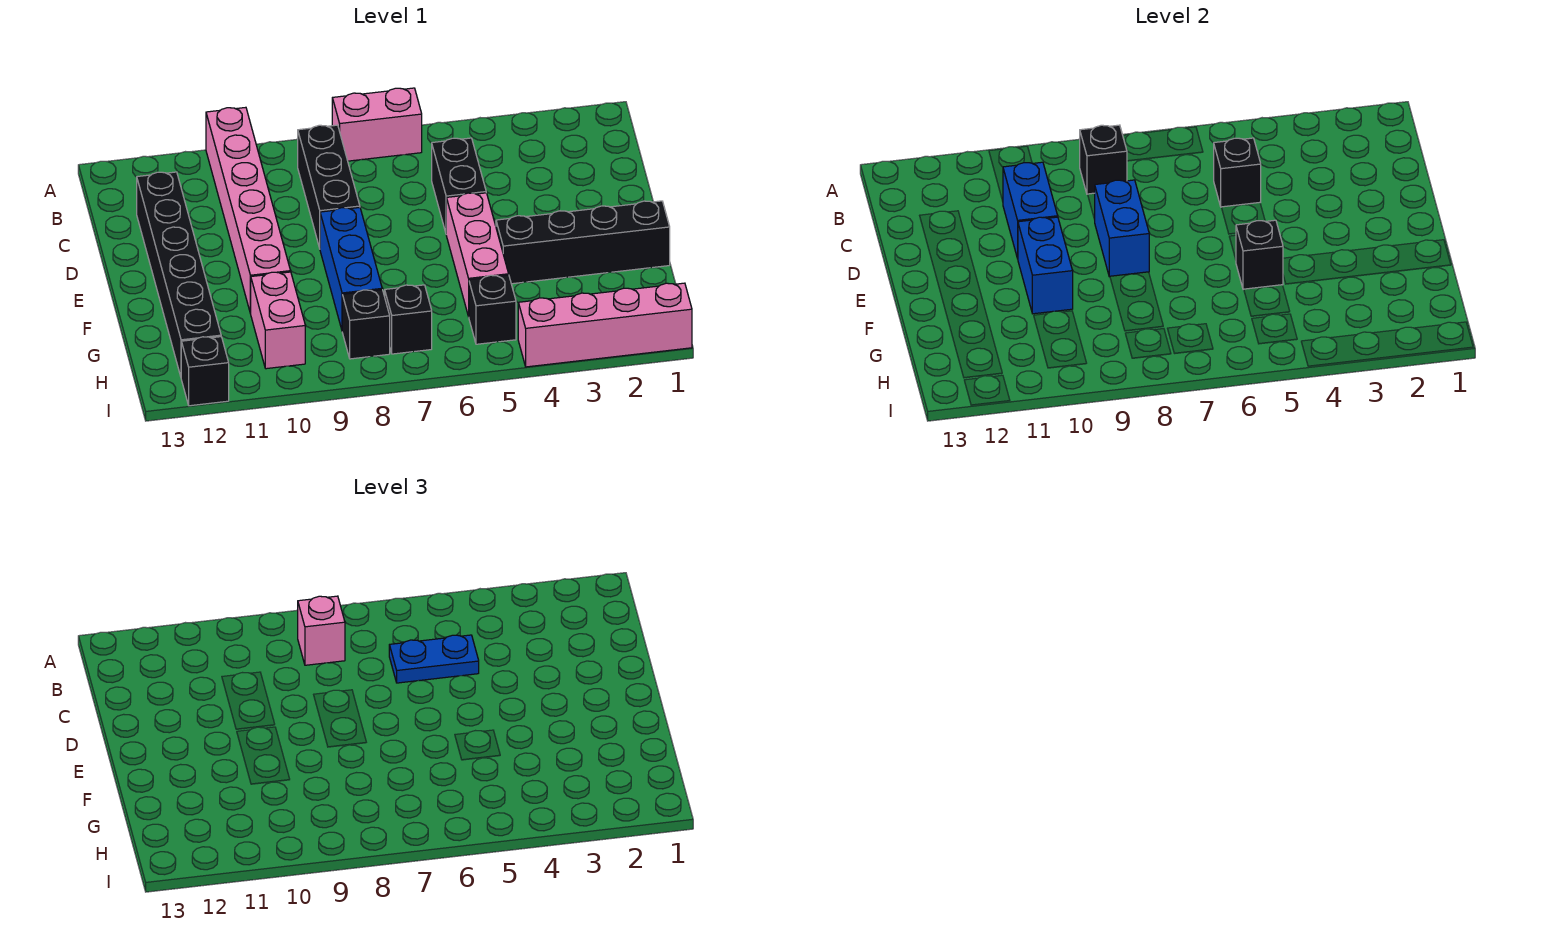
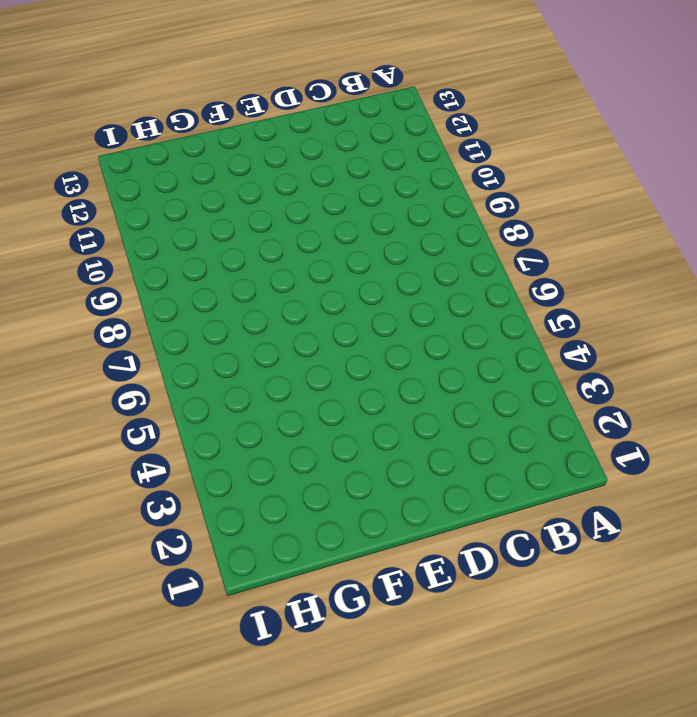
none -> pink brick A6:A7 level 1
none -> pink brick A10:F10 level 1
none -> black brick B8:D8 level 1

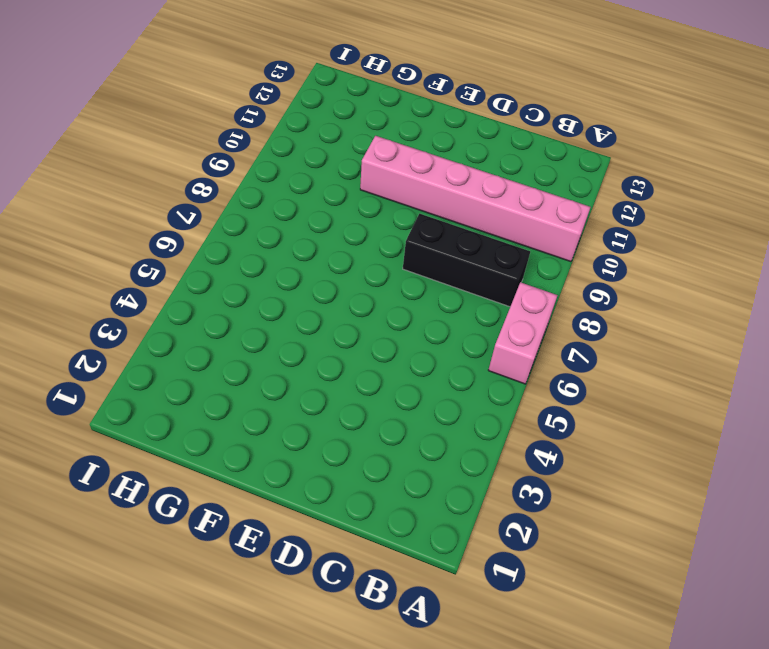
none -> black brick C5:D5 level 1
none -> black brick C12:H12 level 1
none -> pink brick E5:G5 level 1

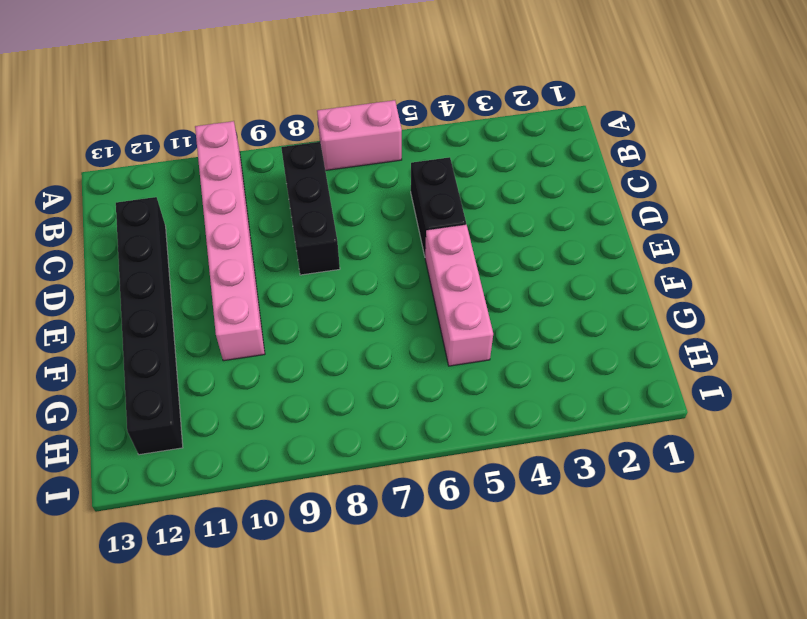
none -> blue brick E8:G8 level 1
none -> black brick F1:F4 level 1
none -> pink brick G10:H10 level 1

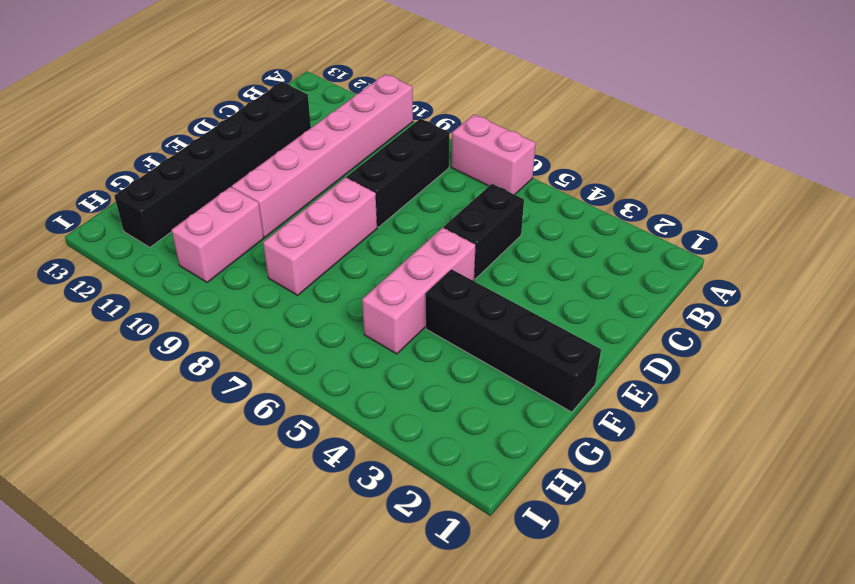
pink brick E8:G8 level 1 -> blue brick E8:G8 level 1
none -> black brick H5 level 1
none -> black brick H7 level 1
none -> black brick H8 level 1

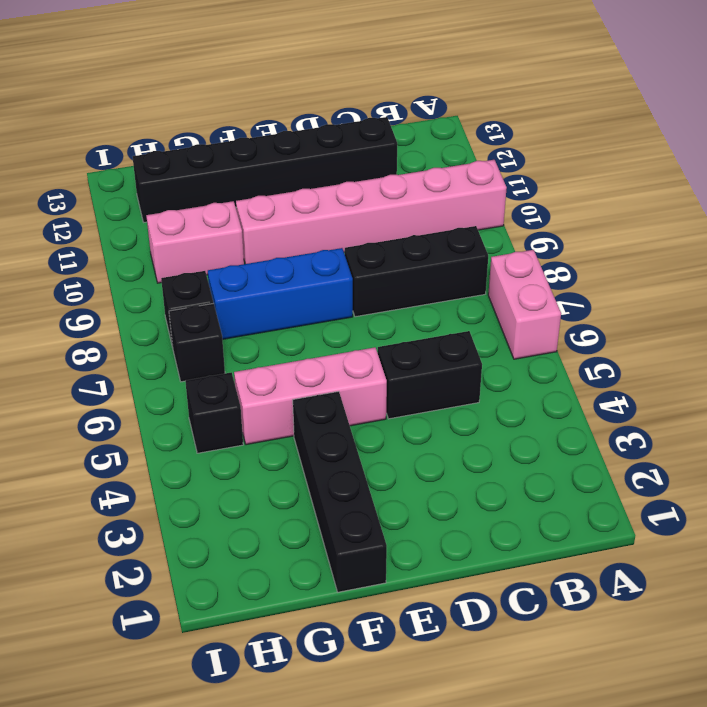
none -> pink brick I1:I4 level 1
none -> black brick I12 level 1
none -> black brick B8 level 2

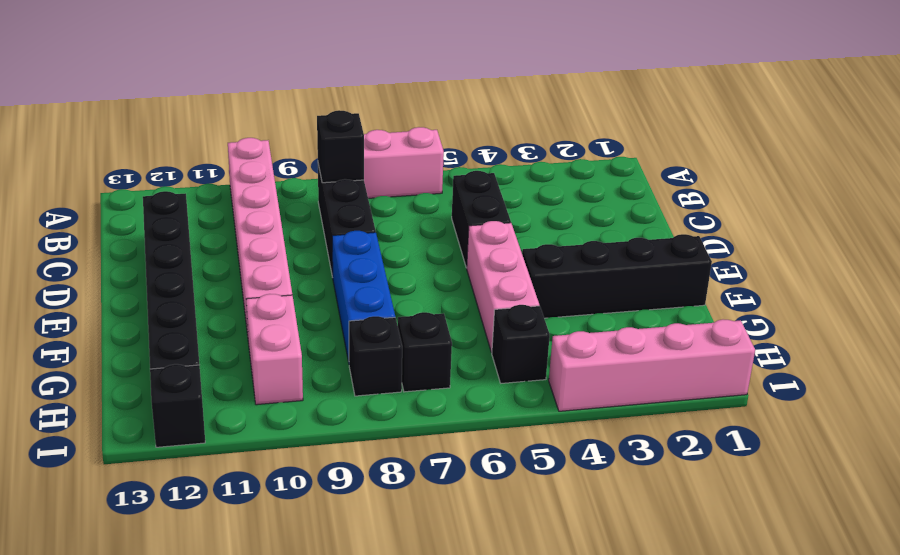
none -> black brick C5 level 2
none -> blue brick C10:D10 level 2
none -> blue brick D8:E8 level 2

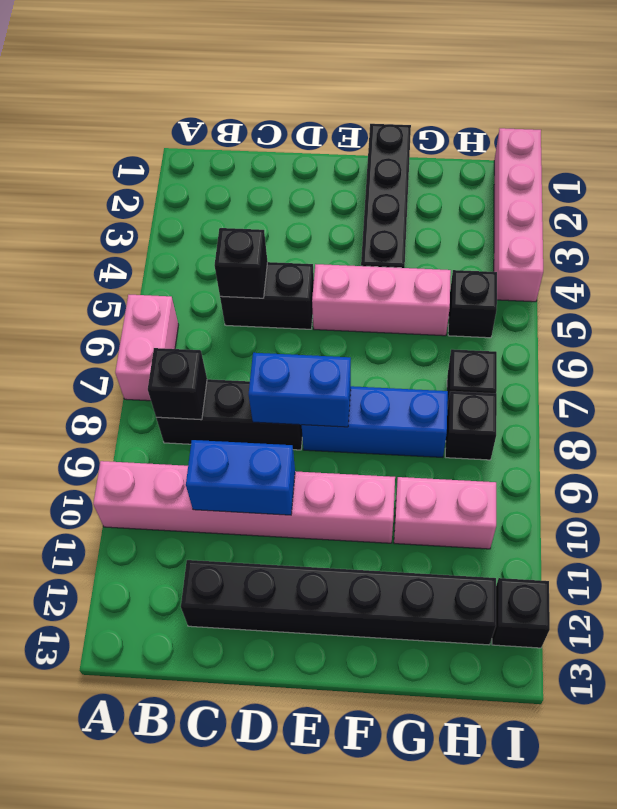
none -> blue brick E10:F10 level 2
none -> black brick F5 level 2
none -> pink brick B8 level 3

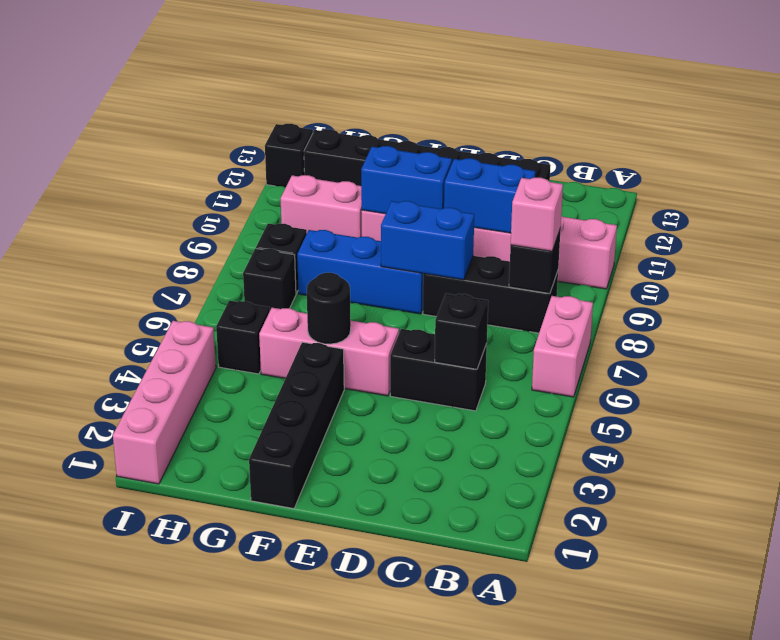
black round brick F5 level 2 -> black brick F5 level 2
none -> blue plate C5:C6 level 3

